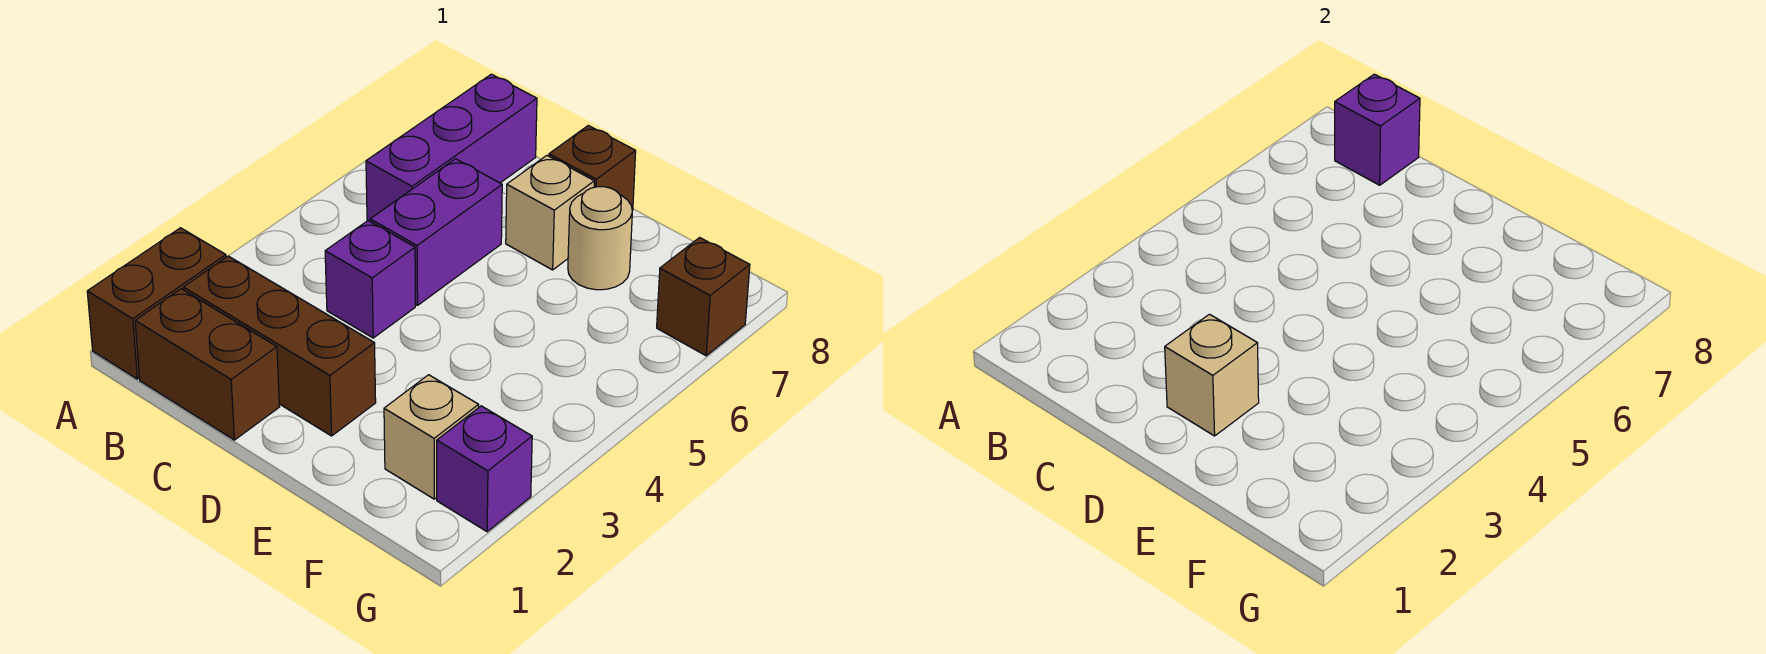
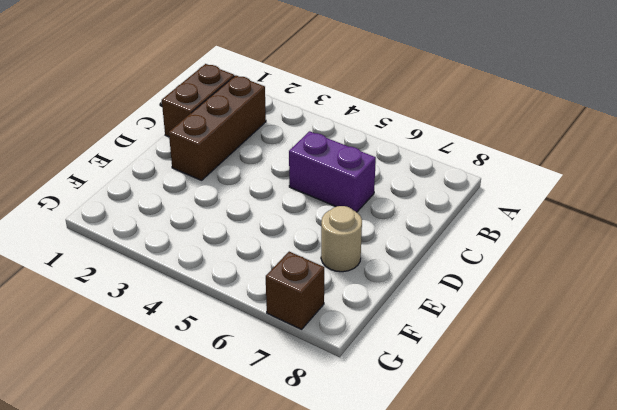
none -> brown brick A1:A2 level 1
none -> purple brick B6:B8 level 1
none -> purple brick C4 level 1

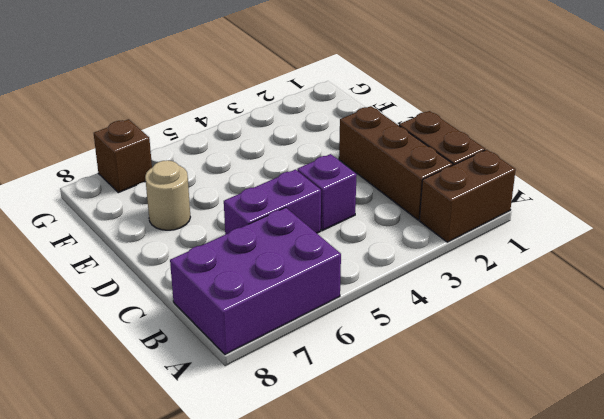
purple brick A6:B8 level 1 -> purple brick B6:B8 level 1
none -> tan brick D7 level 1
none -> brown brick D8 level 1
none -> tan brick F2 level 1

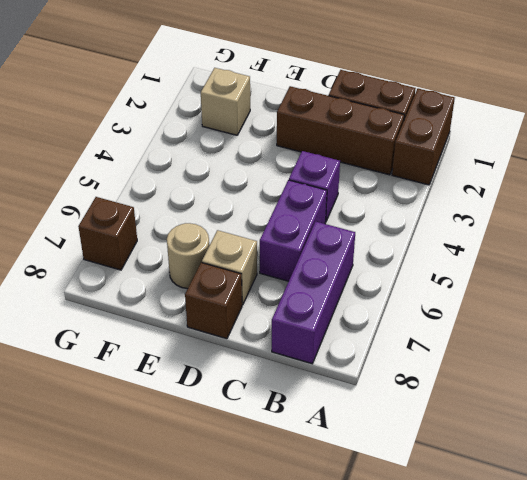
none -> purple brick G2 level 1
none -> purple brick B8 level 2
none -> tan brick D2 level 2

